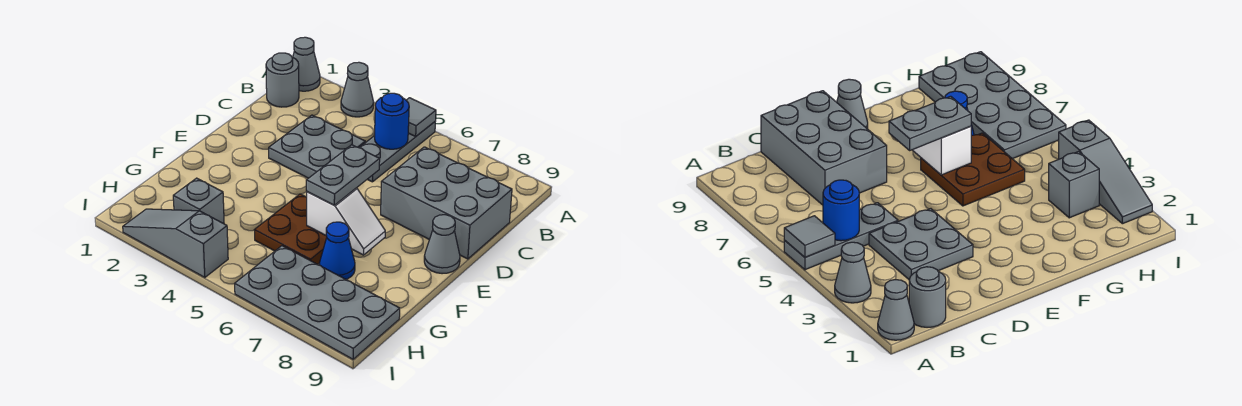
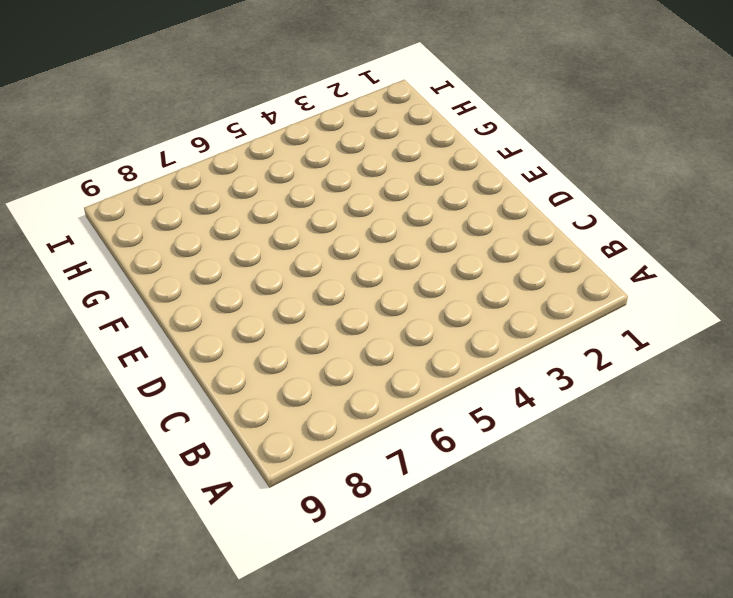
none -> grey cone A1 level 1
none -> grey cone A3 level 1
none -> grey plate A5:C5 level 1

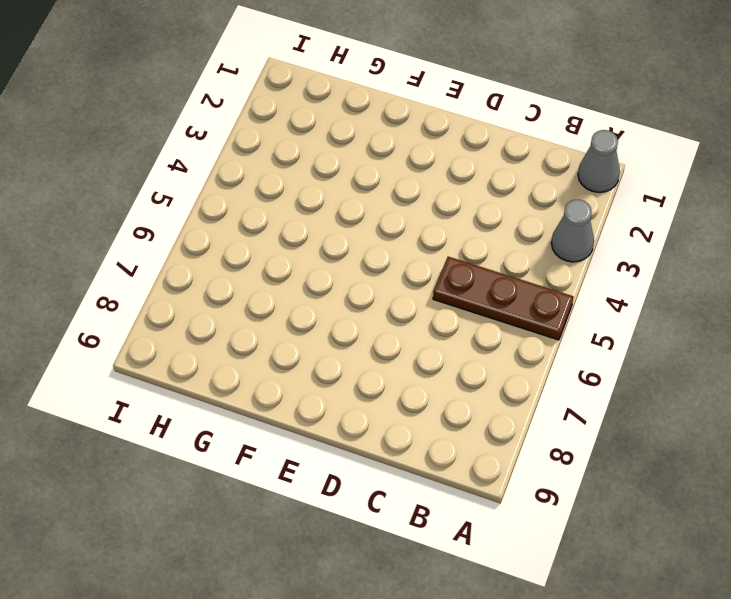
brown plate A5:C5 level 1 -> grey plate A5:C5 level 1
none -> grey round brick B1 level 1
none -> grey plate C3:D4 level 1
none -> grey brick C7:D9 level 1

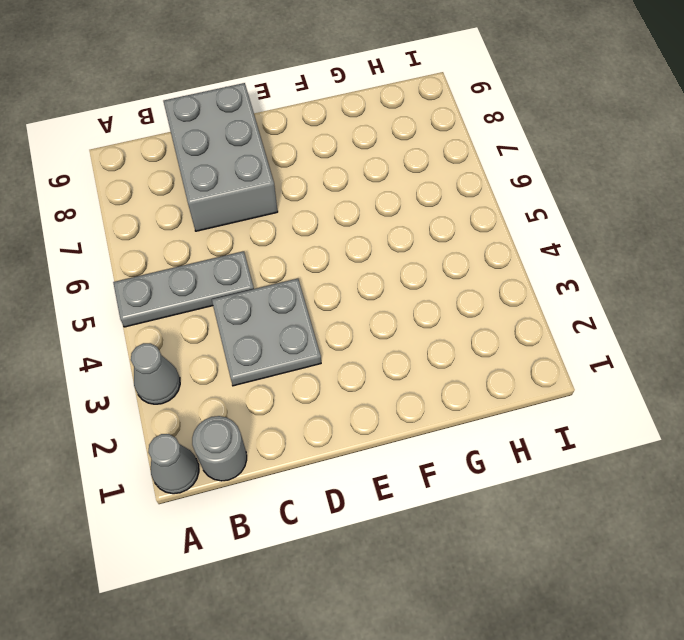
none -> grey cone E9 level 1
none -> brown plate F5:G6 level 1
none -> blue cone G7 level 1

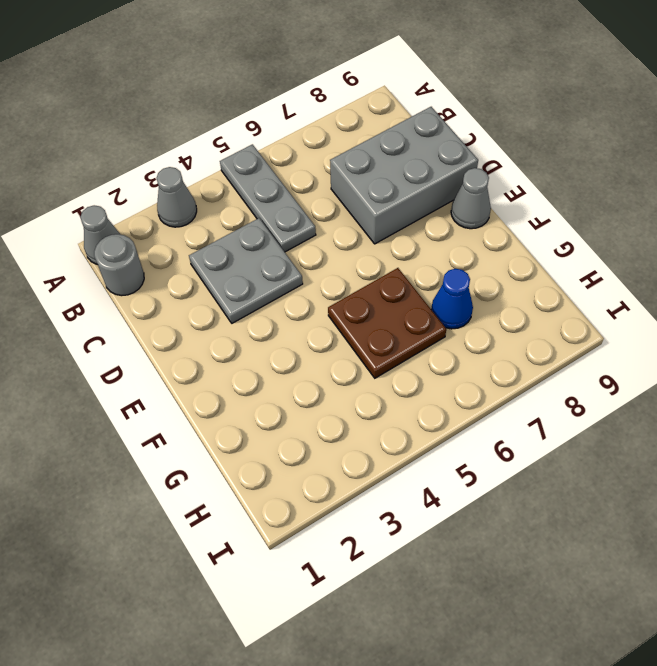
none -> grey brick H3 level 1
none -> grey plate H6:I9 level 1
none -> grey slope I2:I4 level 1 top 4

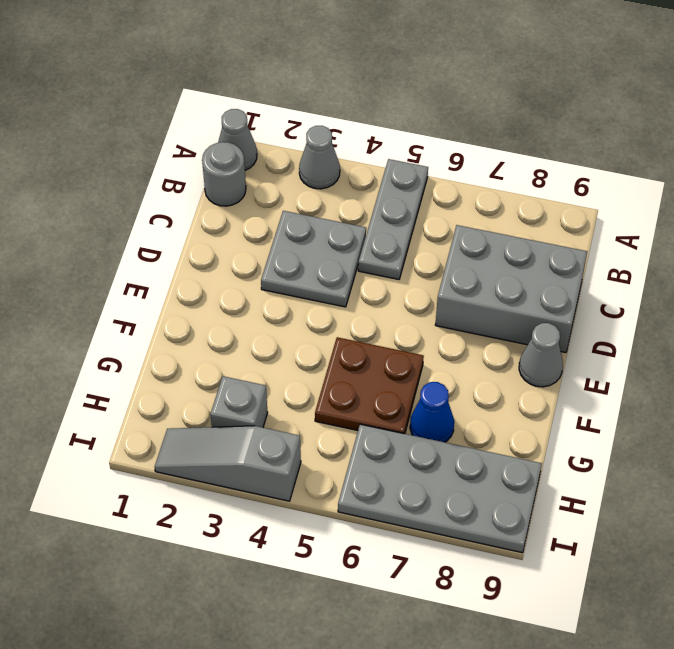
none -> grey tile A5 level 2
none -> blue round brick B5 level 2
none -> white slope F6:F7 level 2 top 6

